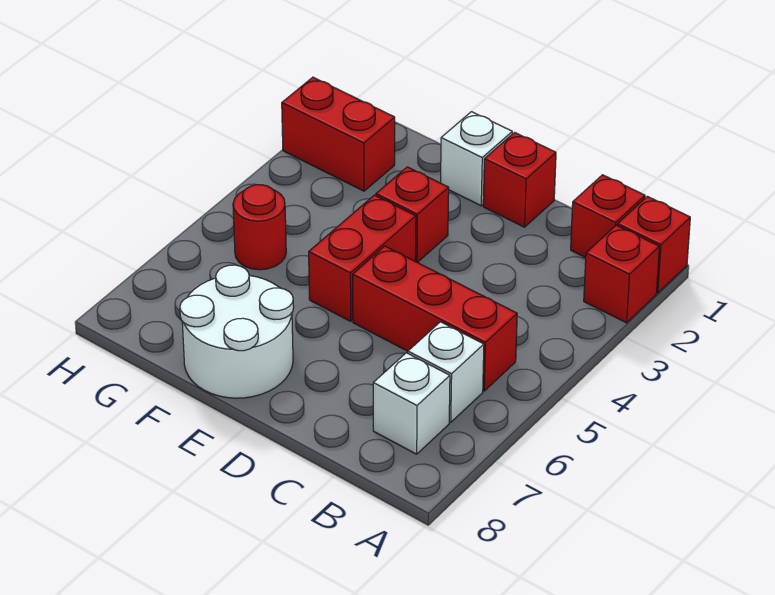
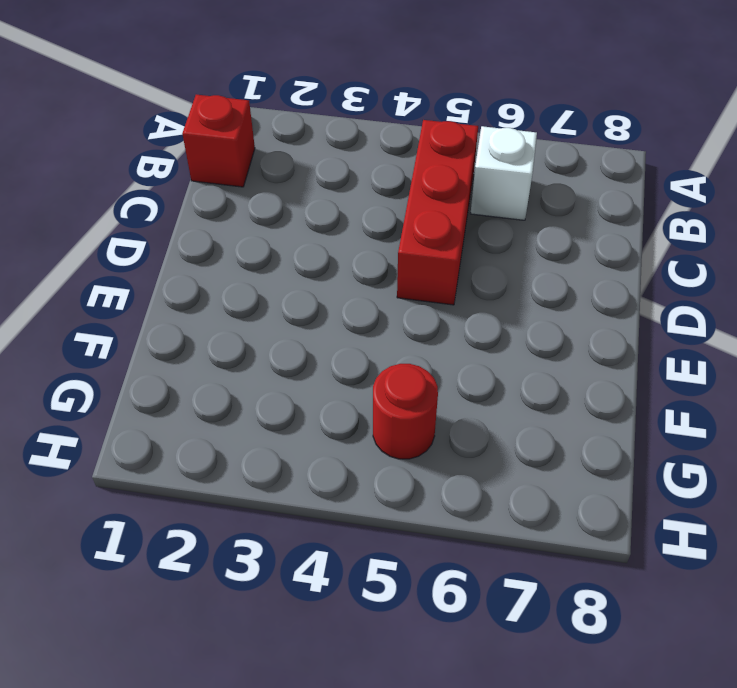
none -> red brick A1 level 1
none -> red brick A2 level 1
none -> white brick B7 level 1

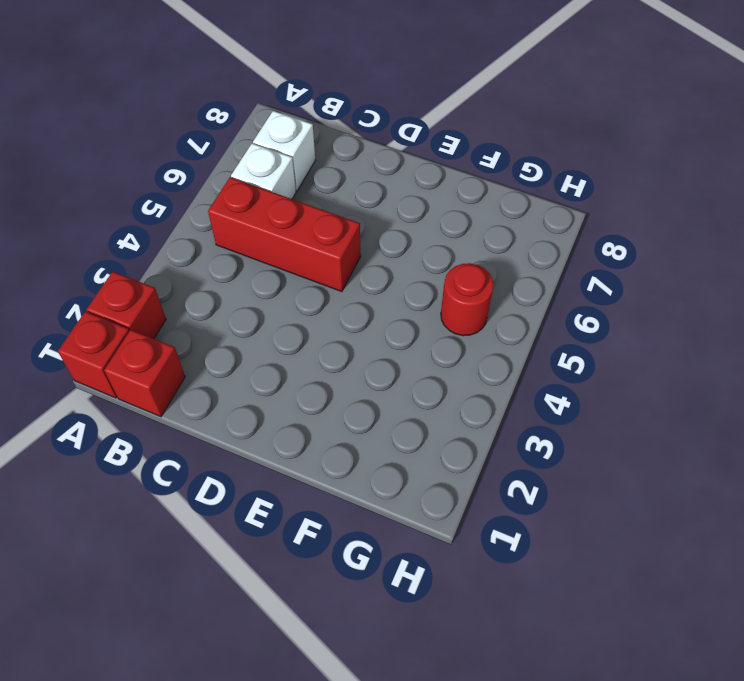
none -> red brick D1 level 1
none -> white brick E1 level 1
none -> red brick E3 level 1

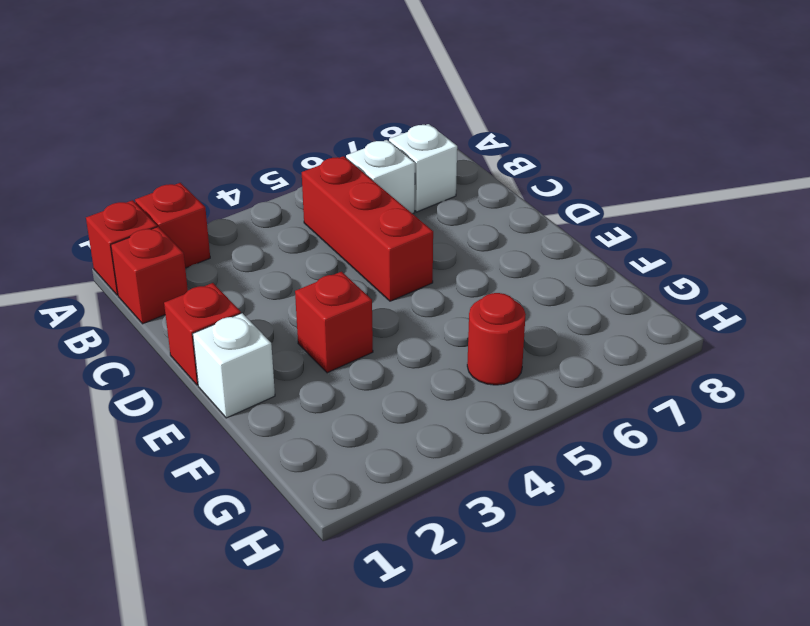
none -> red brick E4:E5 level 1
none -> white round brick E7:F8 level 1
none -> red brick G2:H2 level 1

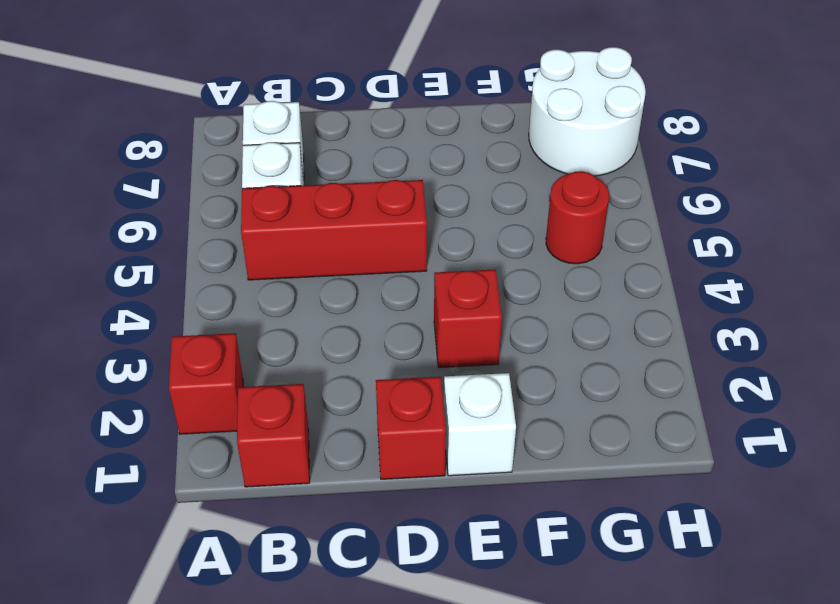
white round brick G7:H8 level 1 -> white round brick E7:F8 level 1
none -> red brick A1 level 1
none -> red brick E4:E5 level 1
none -> red brick G2:H2 level 1

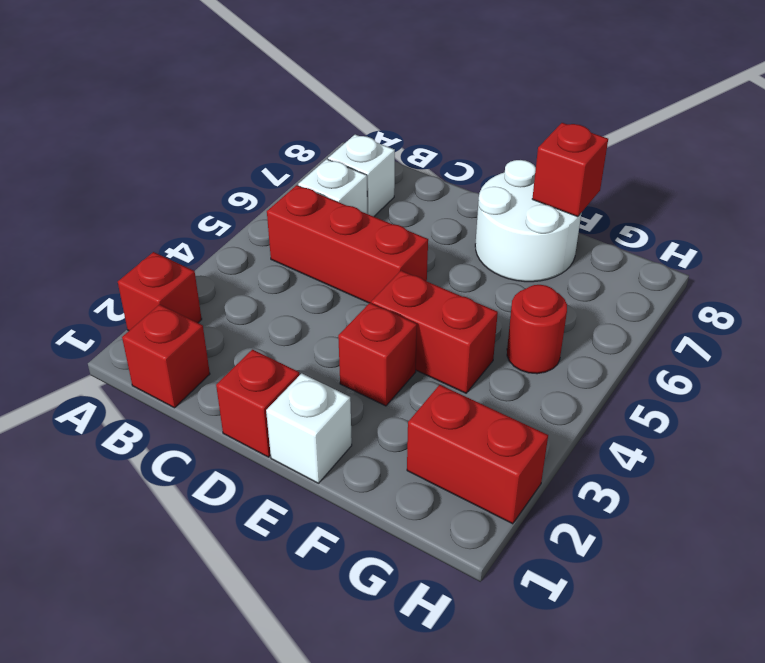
red brick E4:F4 level 1 -> red brick E4:E5 level 1
red brick F8 level 2 -> red brick A1 level 1

